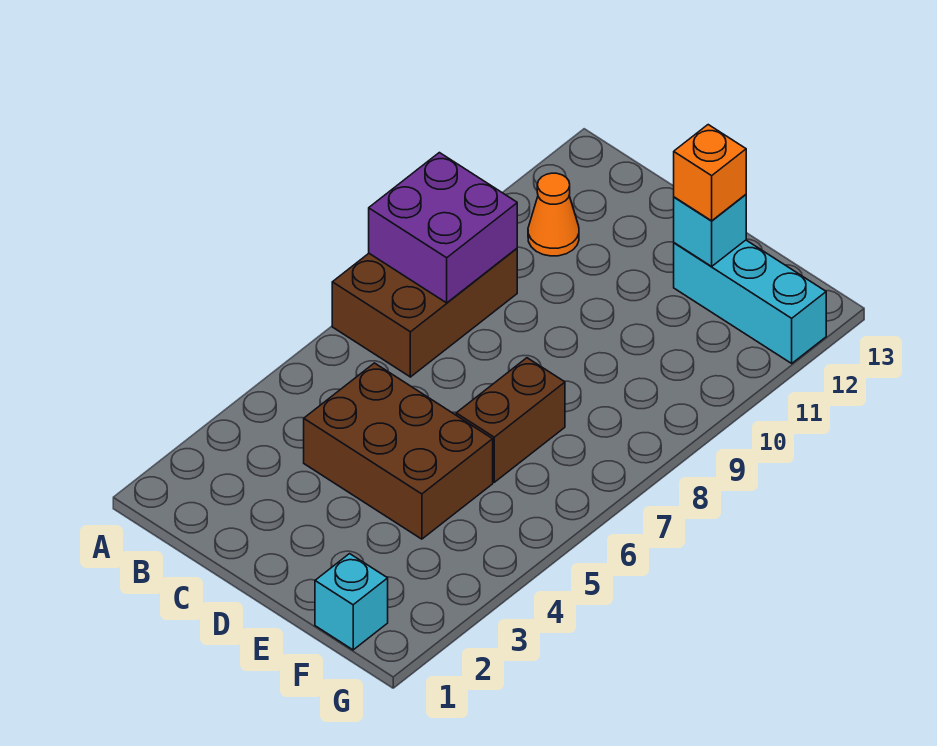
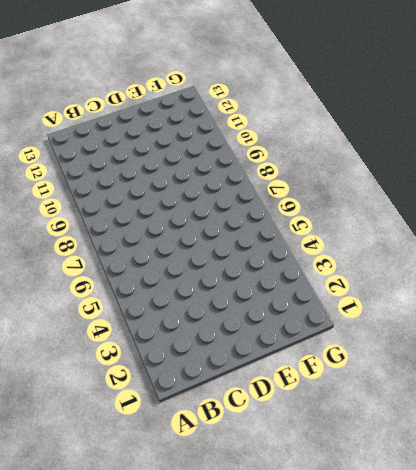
none -> brown brick A7:B9 level 1
none -> orange cone B11 level 1

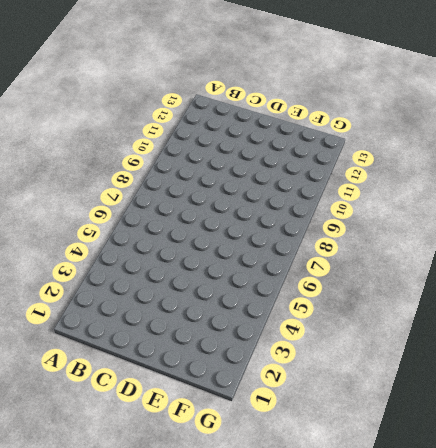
none -> brown brick A7:B9 level 1
none -> orange cone B11 level 1

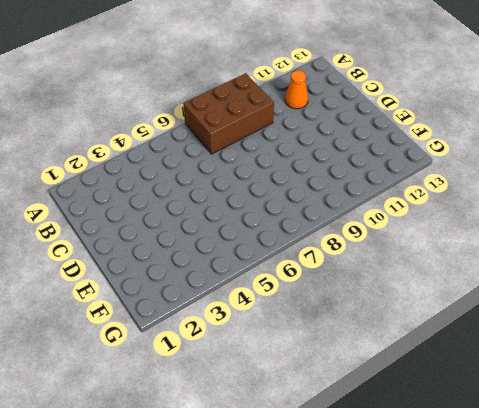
none -> brown brick C4:E5 level 1
none -> brown brick E6:E7 level 1

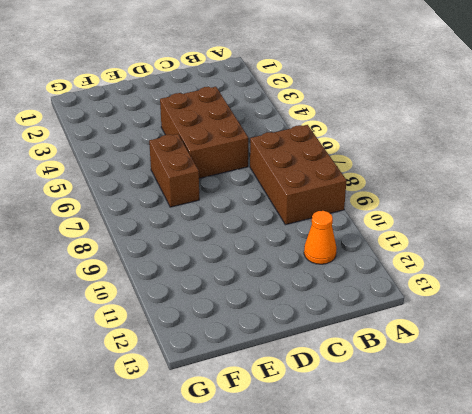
brown brick C4:D6 level 1 -> brown brick C4:E5 level 1
none -> cyan brick E12:G12 level 1
none -> cyan brick F1 level 1

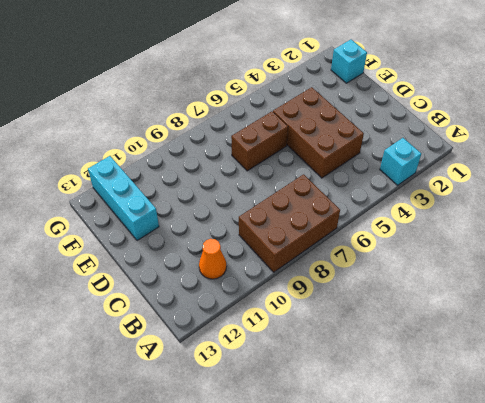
cyan brick A3 level 1 -> cyan brick E12 level 2
none -> purple brick A8:B9 level 2
none -> orange brick E12 level 3

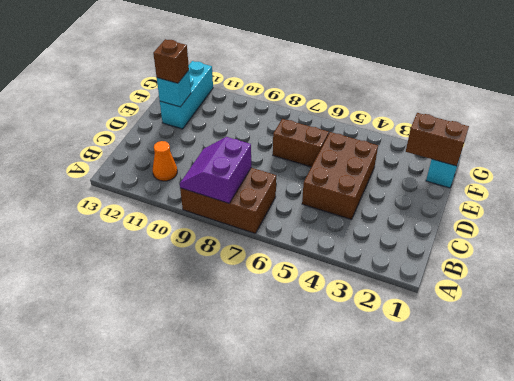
purple slope A8:B9 level 2 top 8 -> purple brick A8:B9 level 2
brown brick E12 level 3 -> orange brick E12 level 3
brown brick F1:F2 level 2 -> none

